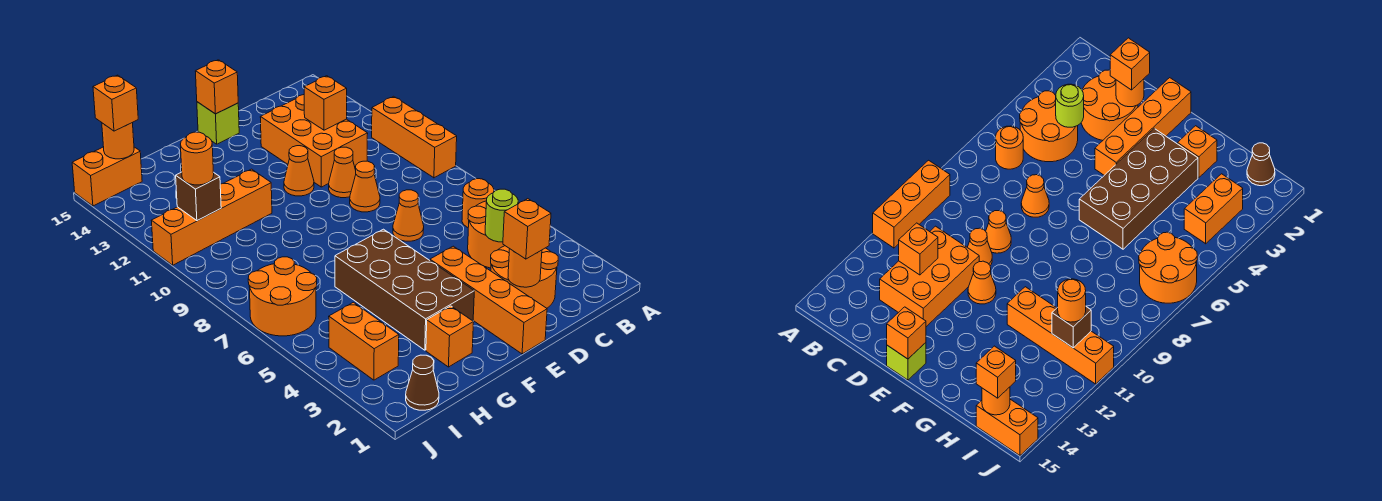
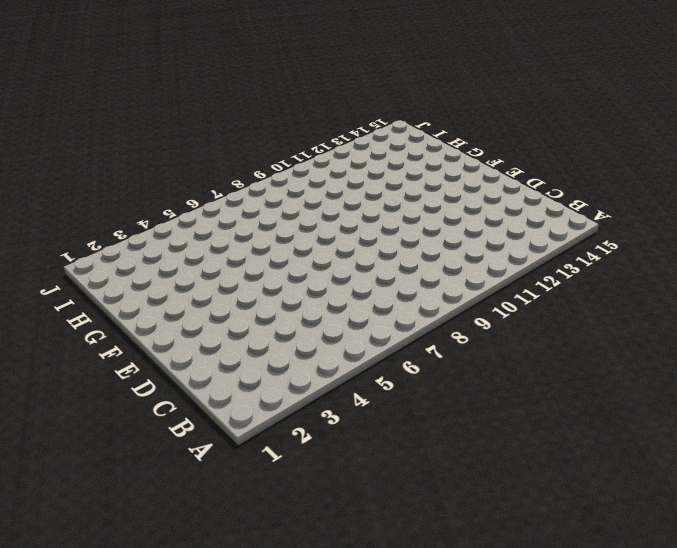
none -> orange brick A9:A11 level 1
none -> orange round brick B4:C5 level 1
none -> orange round brick B6 level 1

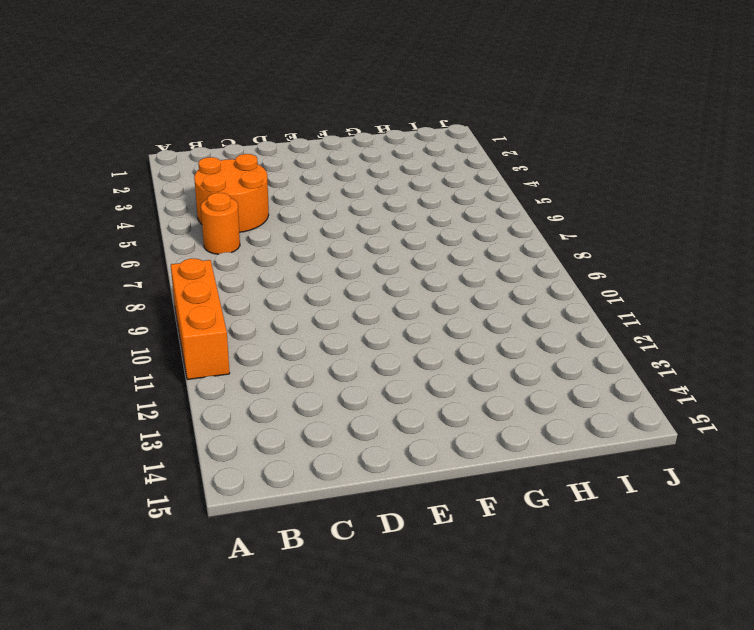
none -> orange round brick C2:D3 level 1
none -> orange brick C11:D13 level 1
none -> orange cone D7 level 1

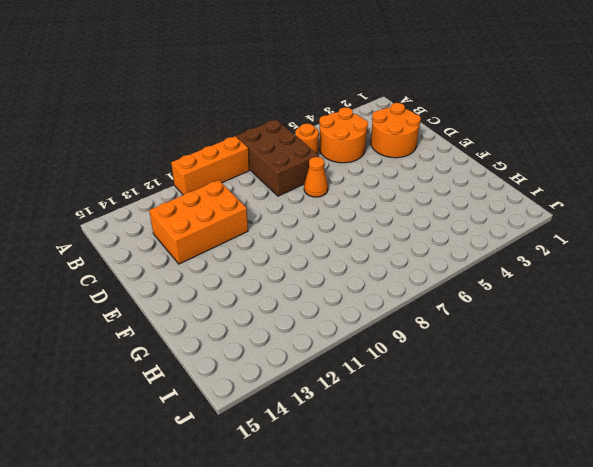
brown brick A7:C8 level 1 -> none
none -> orange cone D9 level 1
none -> orange cone D10 level 1
none -> orange brick E1:E4 level 1

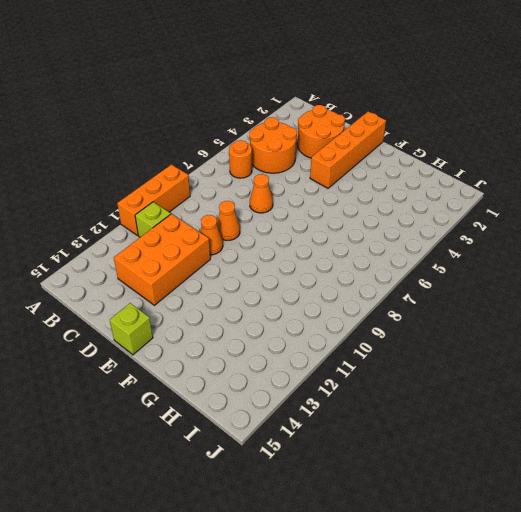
lime brick B11 level 1 -> none
none -> orange cone E11 level 1
none -> brown brick F3:G6 level 1
none -> orange brick G2 level 1

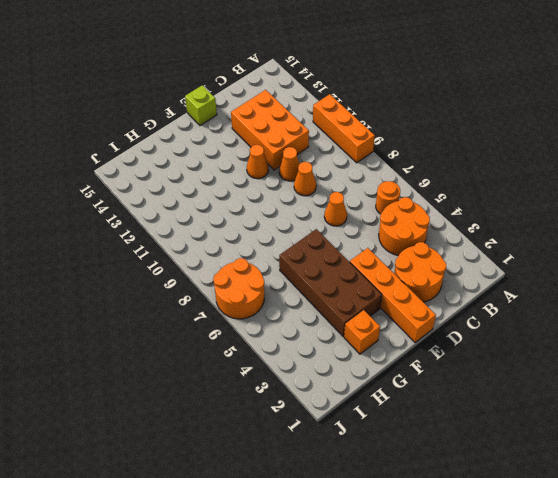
none -> orange brick G11:J11 level 1
none -> brown cone I1 level 1
none -> orange brick I3:I4 level 1

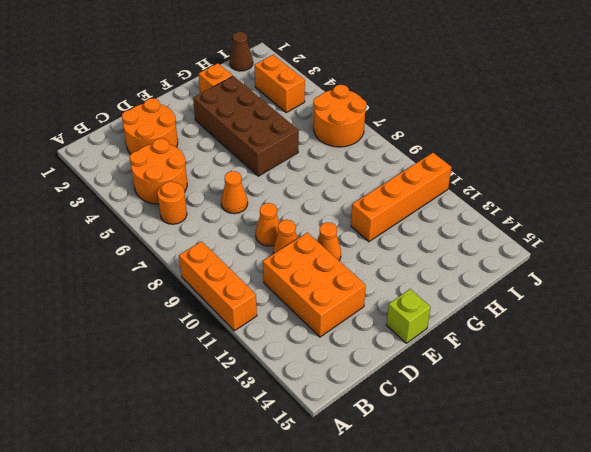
none -> orange brick E1:E4 level 1
none -> orange brick I15:J15 level 1
none -> lime round brick C4 level 2

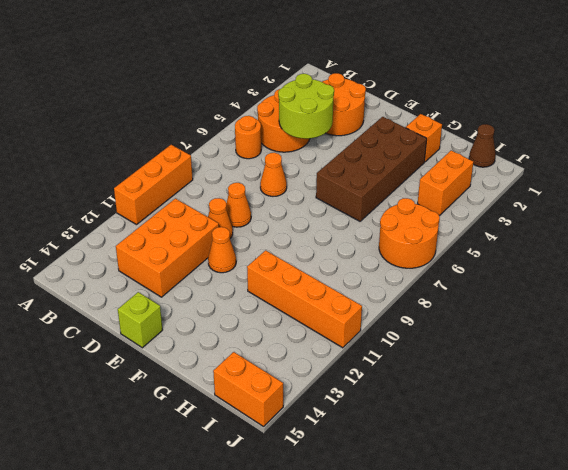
lime round brick C4:D5 level 2 -> lime round brick C4 level 2
none -> orange brick E1:E4 level 1
none -> orange brick C12 level 2
none -> orange round brick D2 level 2

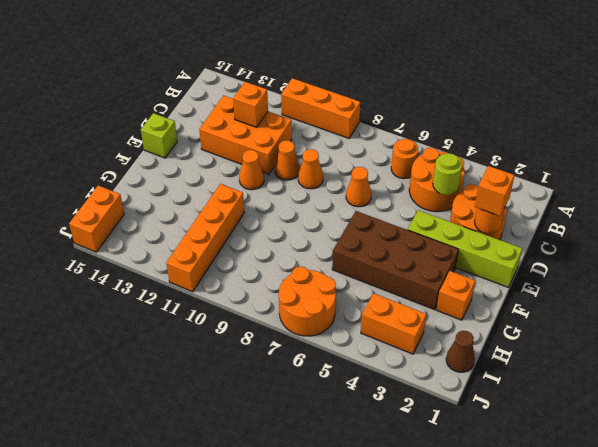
lime brick E1:E4 level 1 -> orange brick E1:E4 level 1
none -> orange brick E15 level 2
none -> brown brick I11 level 2
none -> orange round brick I15 level 2

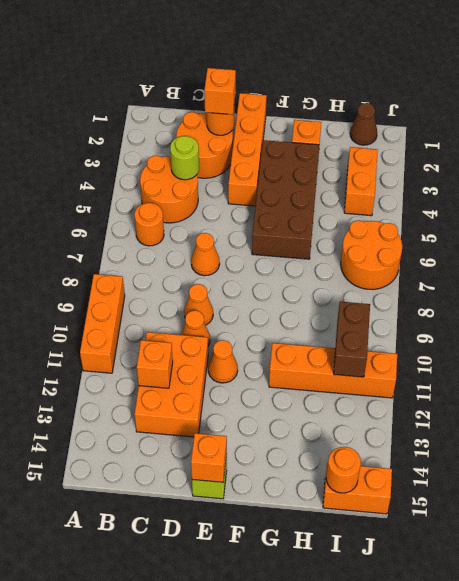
brown brick I10:I11 level 2 -> brown brick I11 level 2
none -> orange round brick I11 level 3
none -> orange brick I15 level 3

